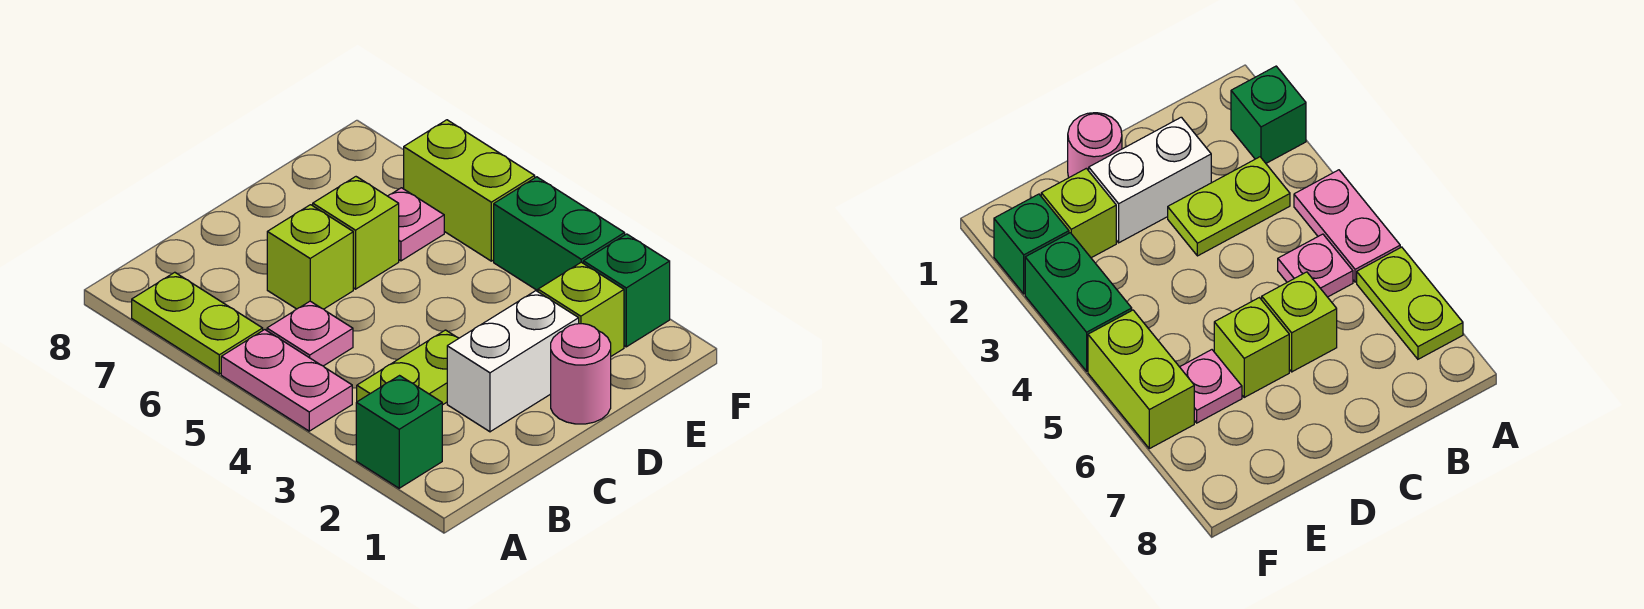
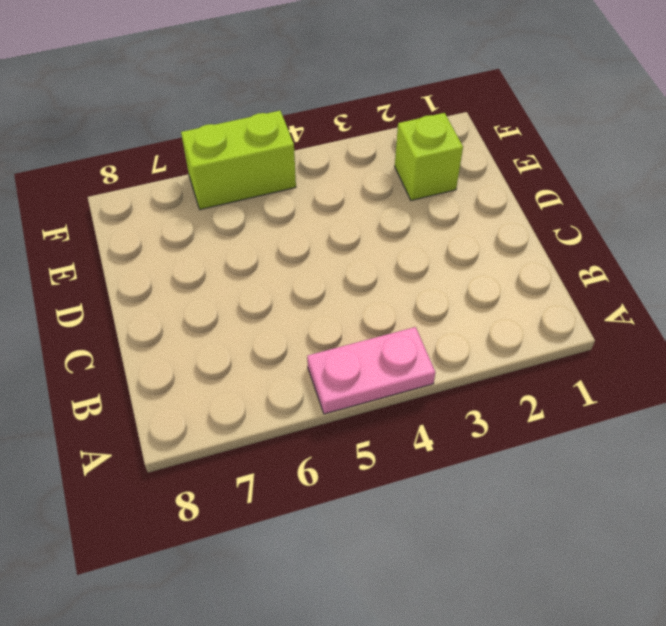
none -> green brick A2 level 1
none -> lime plate A6:A7 level 1
none -> lime plate B3:C3 level 1

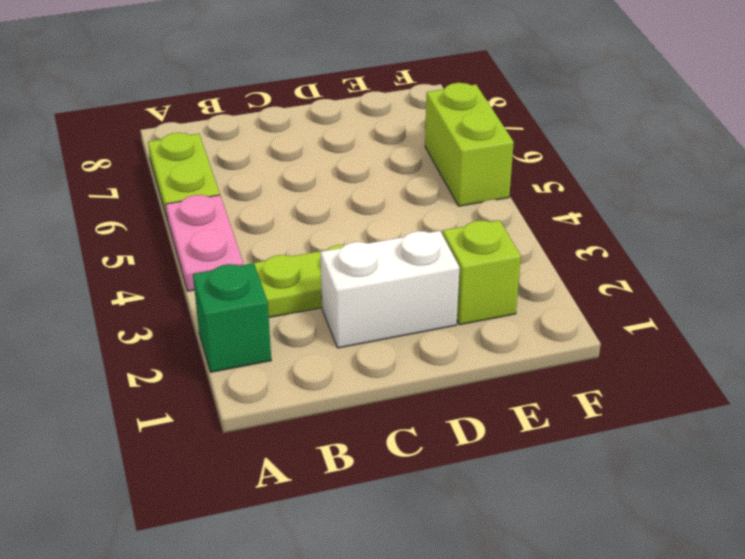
none -> pink plate B5 level 1
none -> lime brick C6 level 1
none -> pink round brick D1 level 1

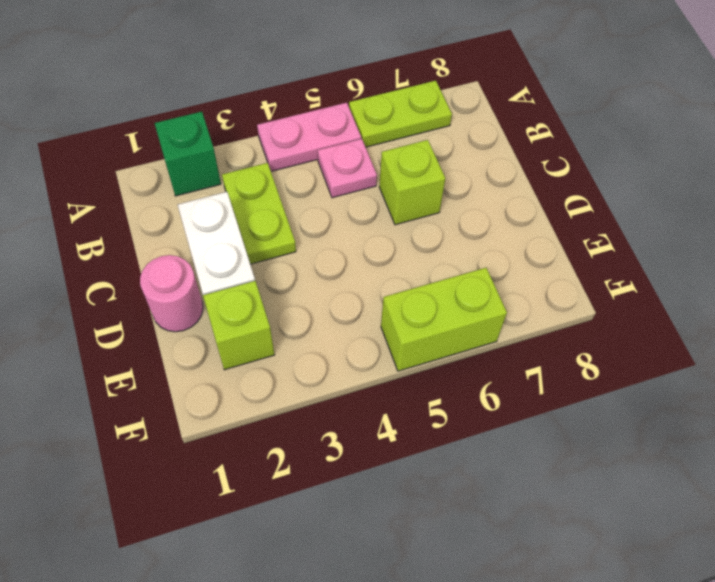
none -> lime brick D6 level 1
none -> pink plate E6 level 1
none -> green brick F2 level 1

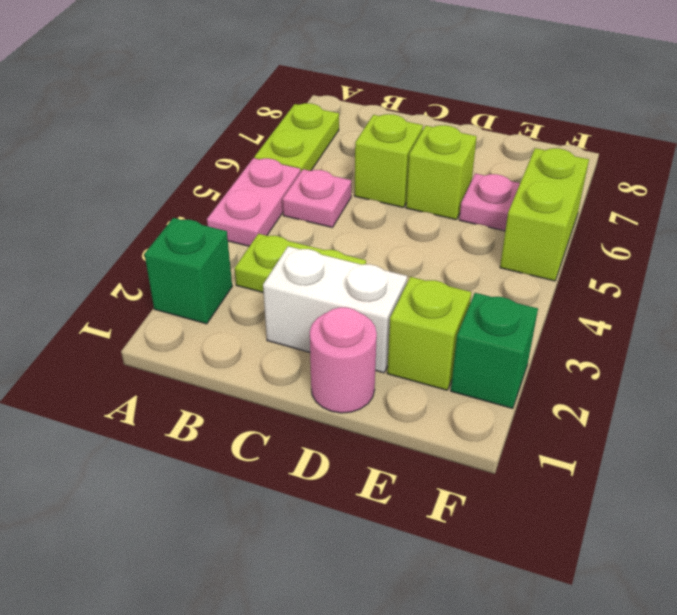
none -> green brick F3:F4 level 1

